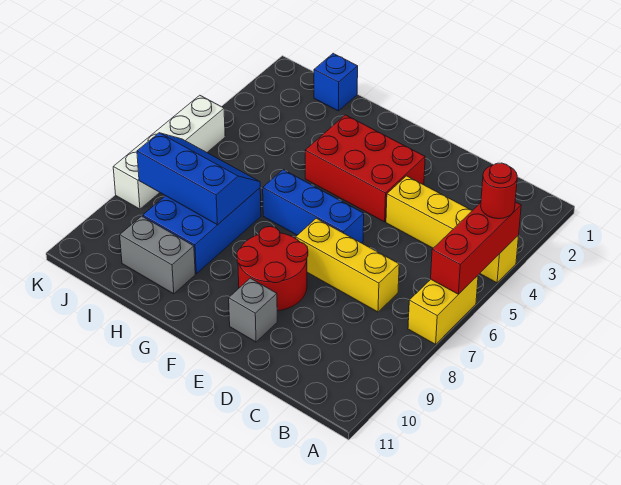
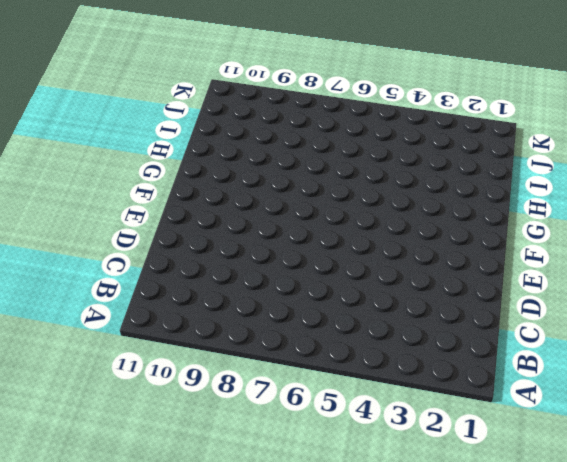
none -> yellow brick A4:D4 level 1
none -> yellow brick A6:A7 level 1
none -> yellow brick C7:E7 level 1

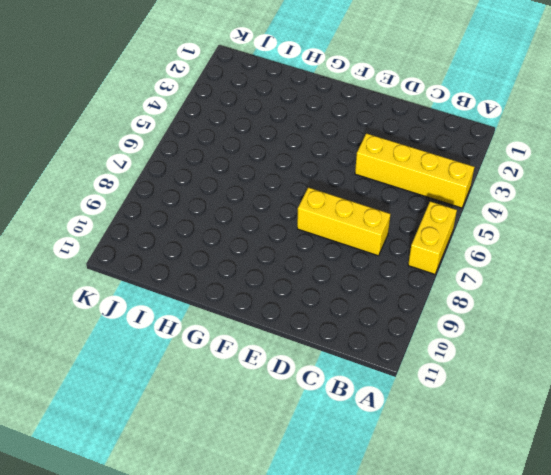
none -> red brick E3:G4 level 1
none -> blue brick E6:G6 level 1
none -> red round brick E8:F9 level 1

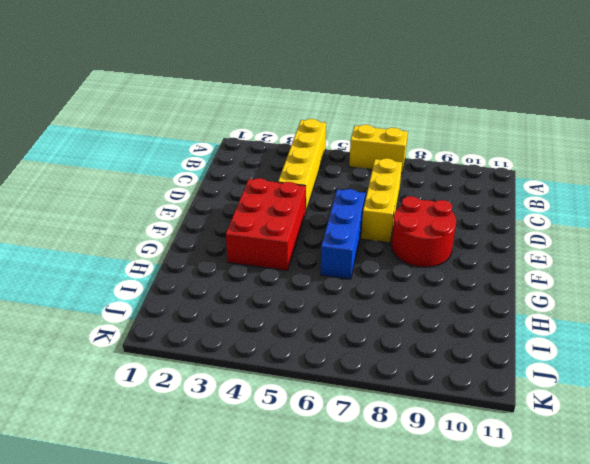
none -> grey brick E10 level 1
none -> blue brick H7:I9 level 1
none -> grey brick H10:I10 level 1

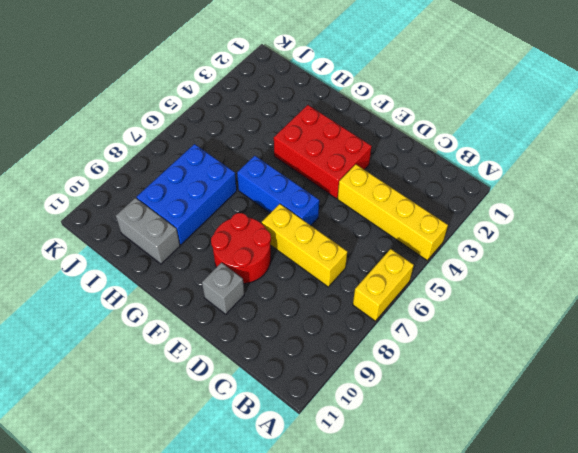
none -> blue brick I1 level 1
none -> white brick K5:K8 level 1
none -> red brick A4:A6 level 2

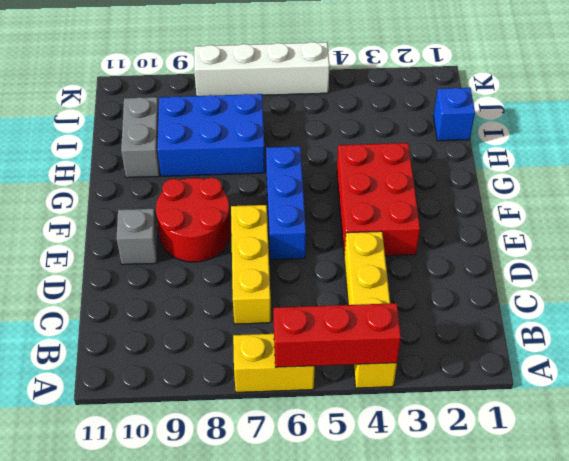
none -> blue slope H7:J8 level 2 top 8
none -> red round brick A4 level 3

